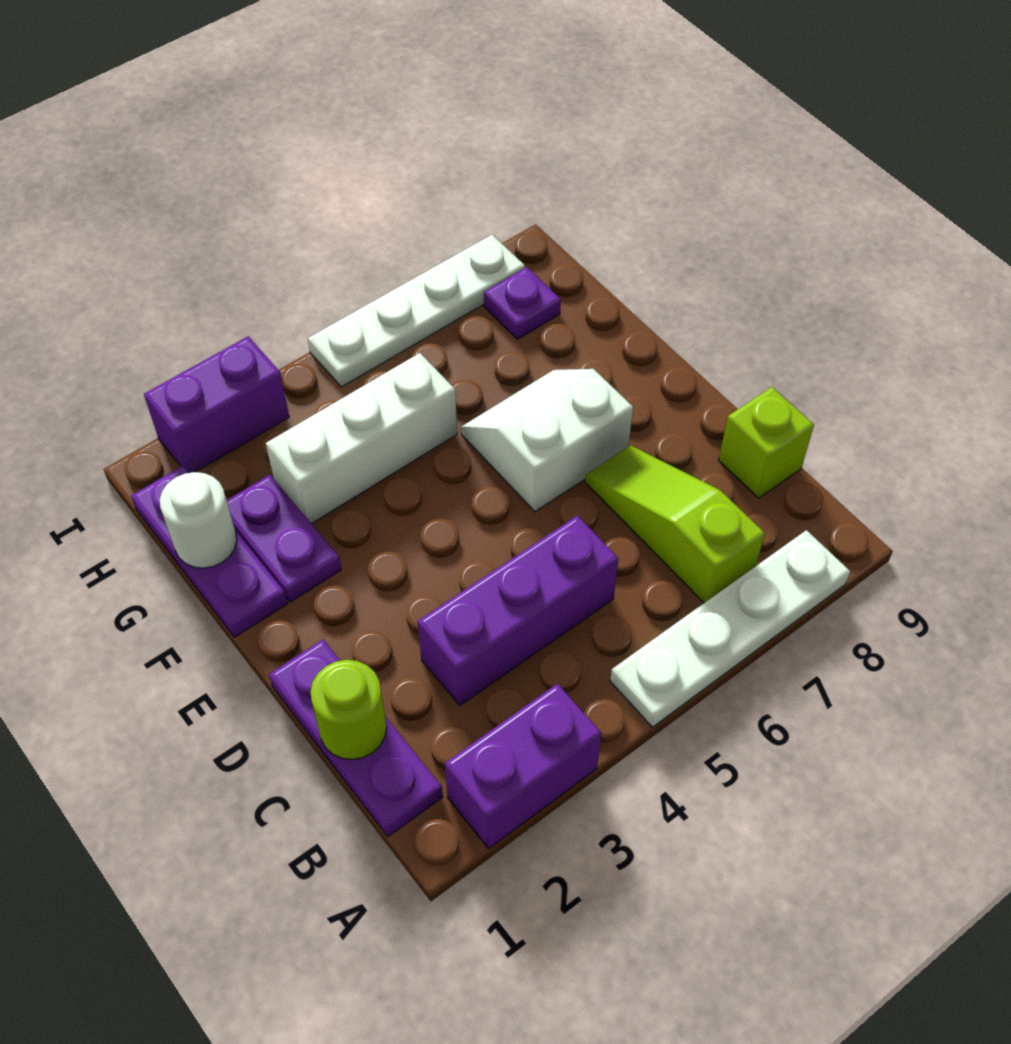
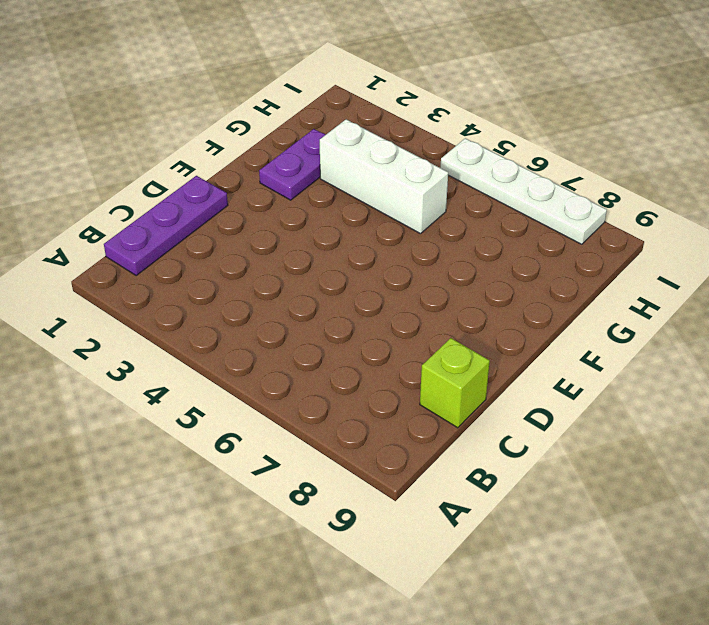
none -> purple brick A2:A3 level 1
none -> white plate A5:A8 level 1
none -> lime slope B7:D7 level 1 top B

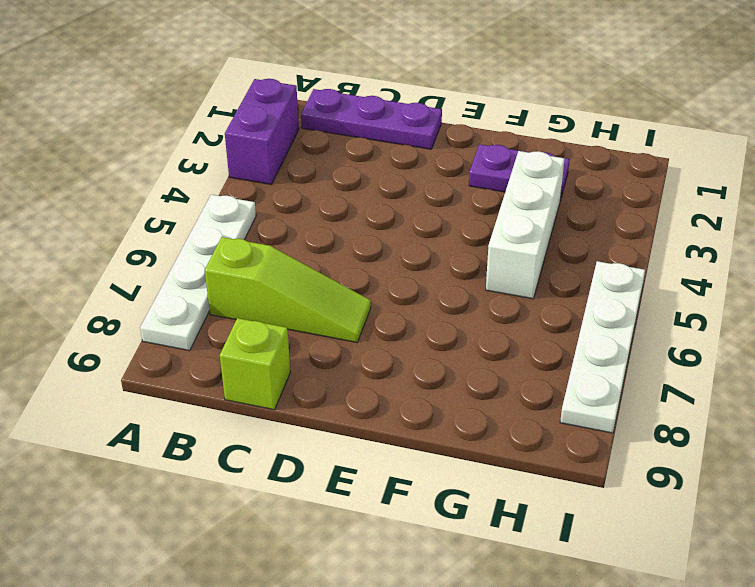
none -> purple brick C3:C5 level 1
none -> white slope E6:F7 level 1 top E
none -> purple plate F1:H1 level 1

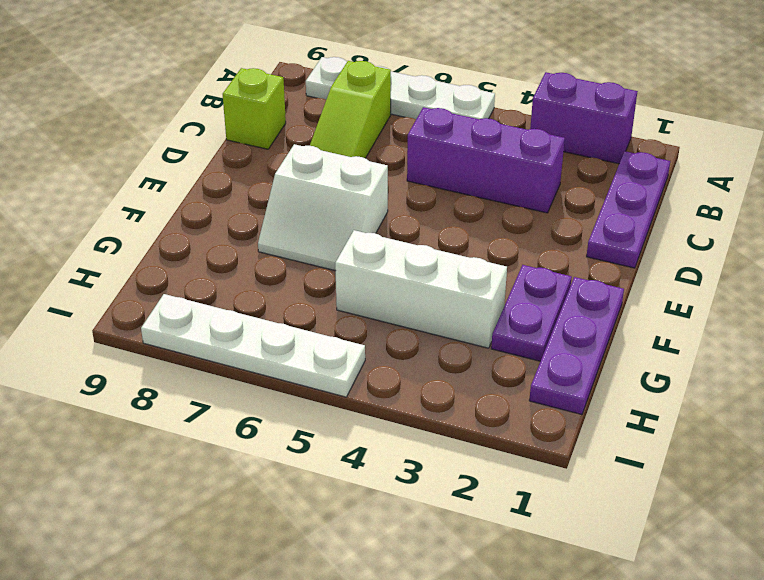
none -> purple plate H8 level 1
none -> purple brick I2:I3 level 1
none -> lime round brick C1 level 2

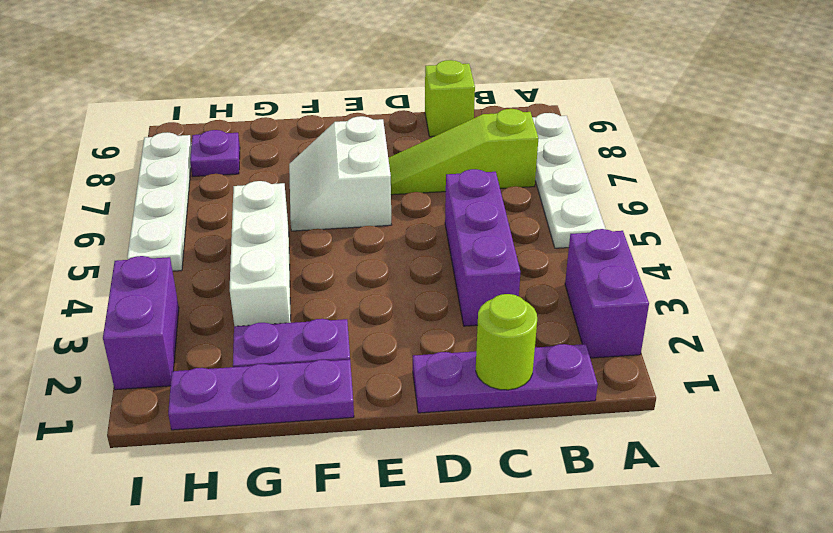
none -> white round brick G1 level 2

